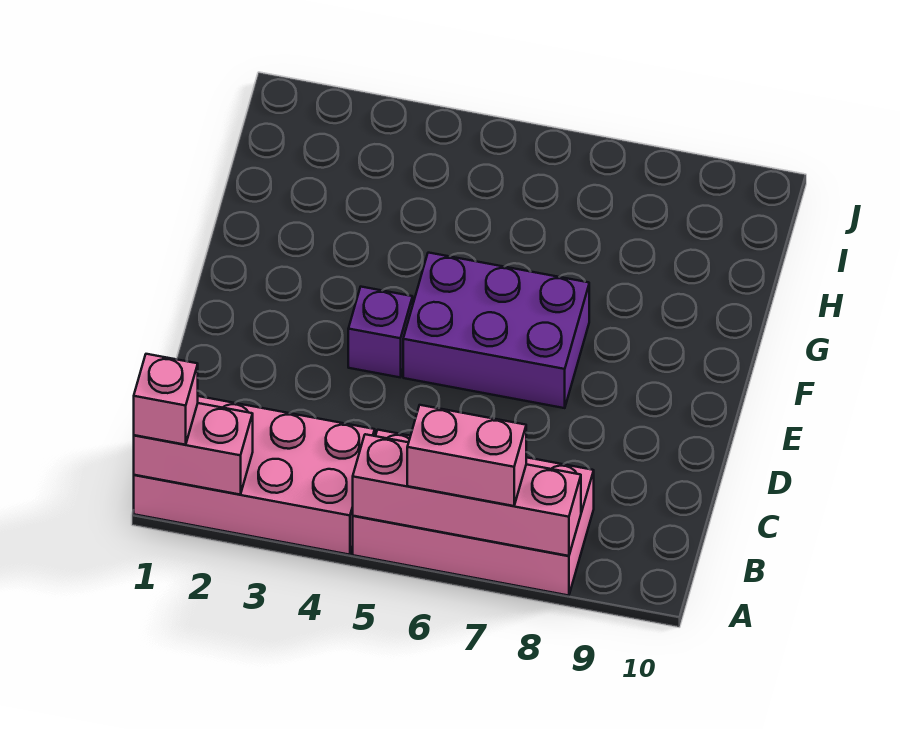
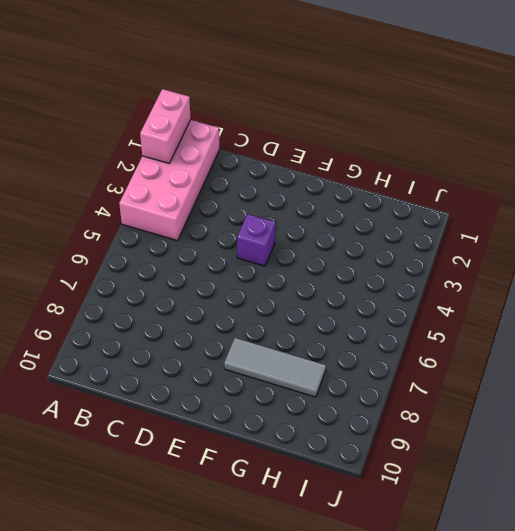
grey tile F8:H8 level 1 -> none
none -> pink brick A5:B8 level 1
none -> purple brick E5:F7 level 1

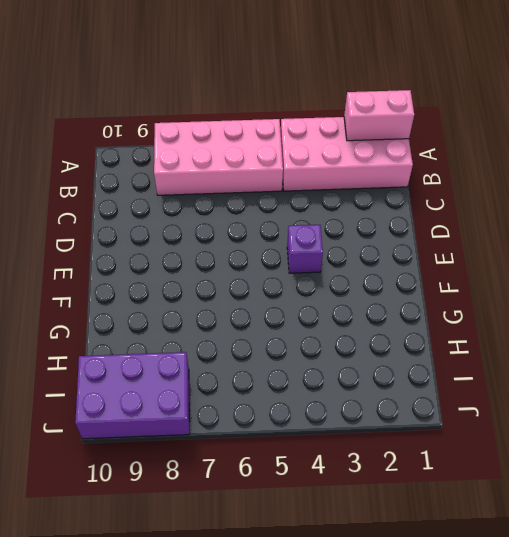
purple brick I8:J10 level 1 -> purple brick E5:F7 level 1
none -> pink brick A5:A8 level 2
none -> pink brick A1 level 3

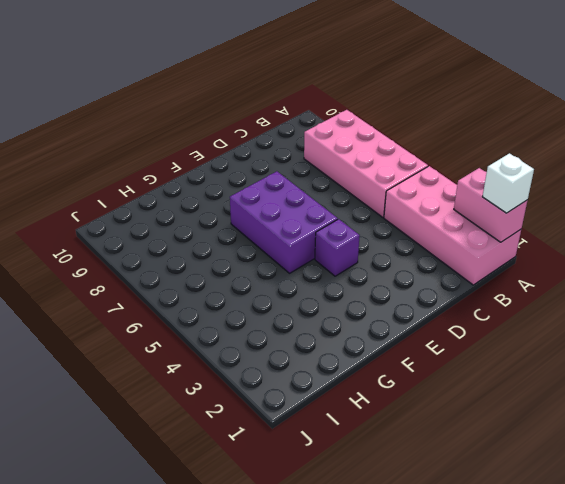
white brick A1 level 3 -> pink brick A1 level 3
none -> pink brick A5:A8 level 2
none -> pink brick A6:A7 level 3

